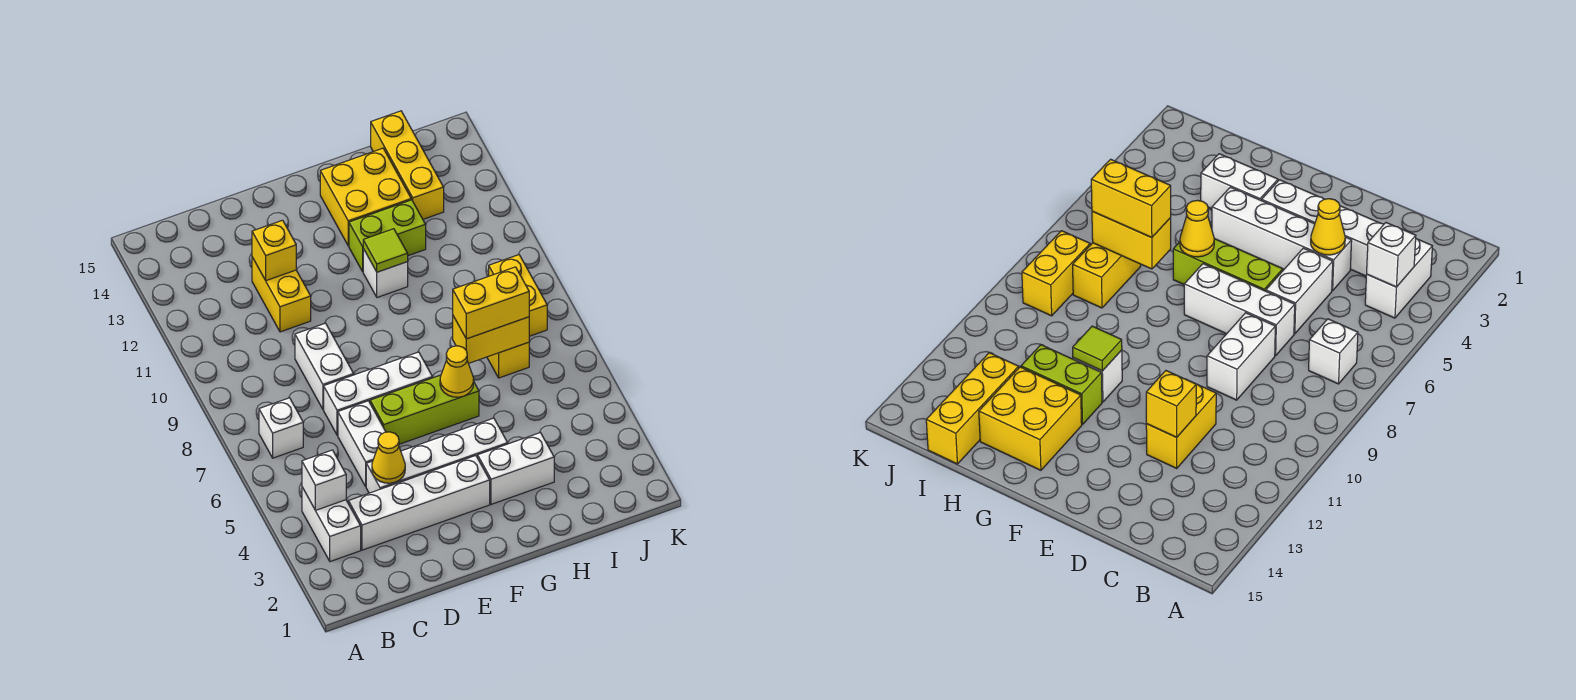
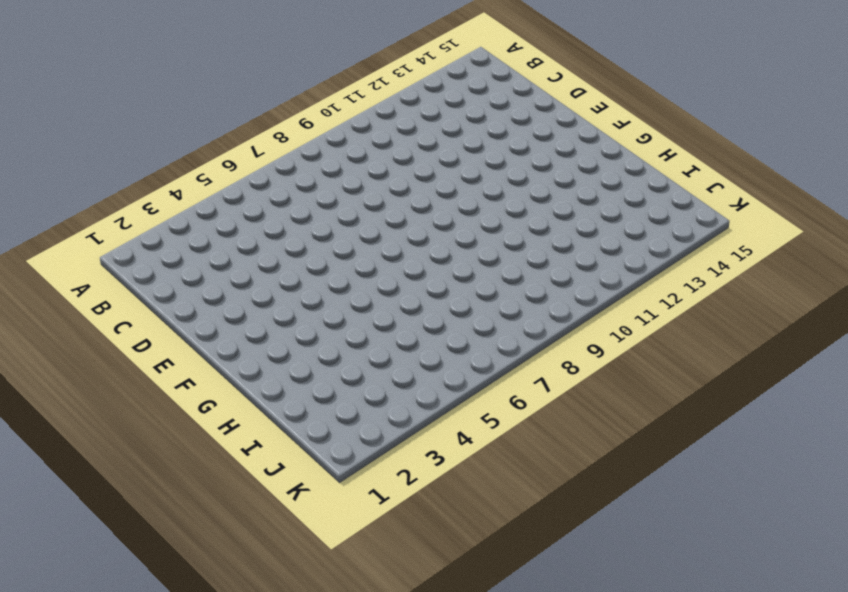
none -> white brick B3:B4 level 1
none -> white brick B7 level 1
none -> white brick C3:F3 level 1

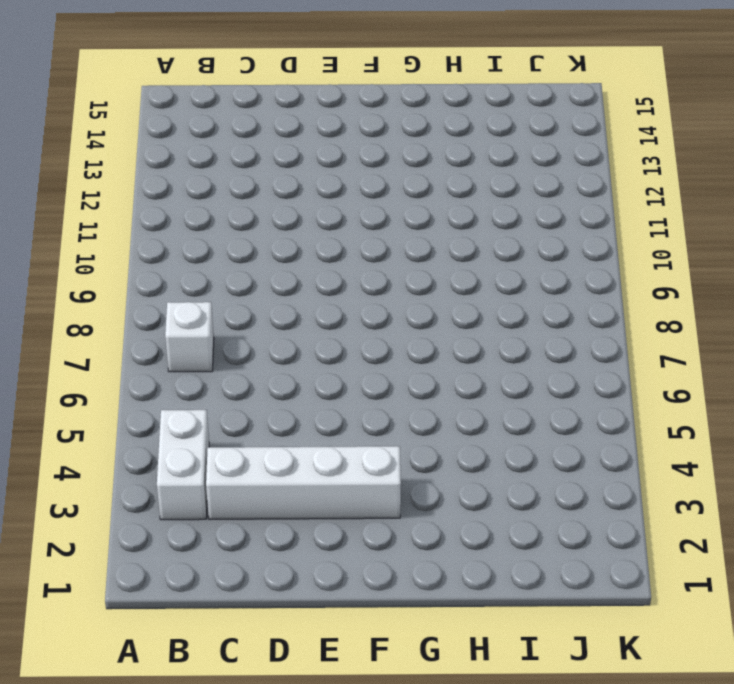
none -> white brick D4:G4 level 1
none -> white brick D5:D6 level 1
none -> white brick D7:F7 level 1

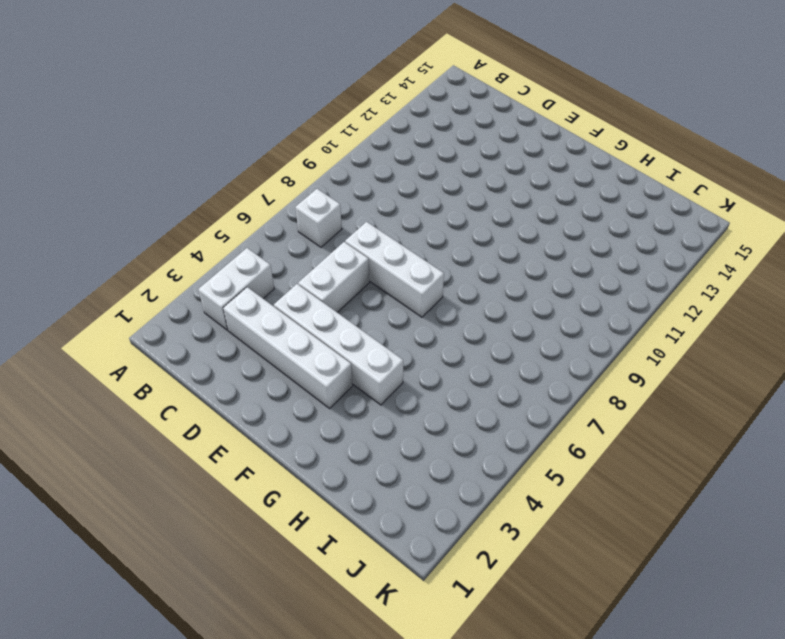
none -> white brick D8:D9 level 1
none -> yellow brick D11:D12 level 1
none -> lime brick E6:G6 level 1

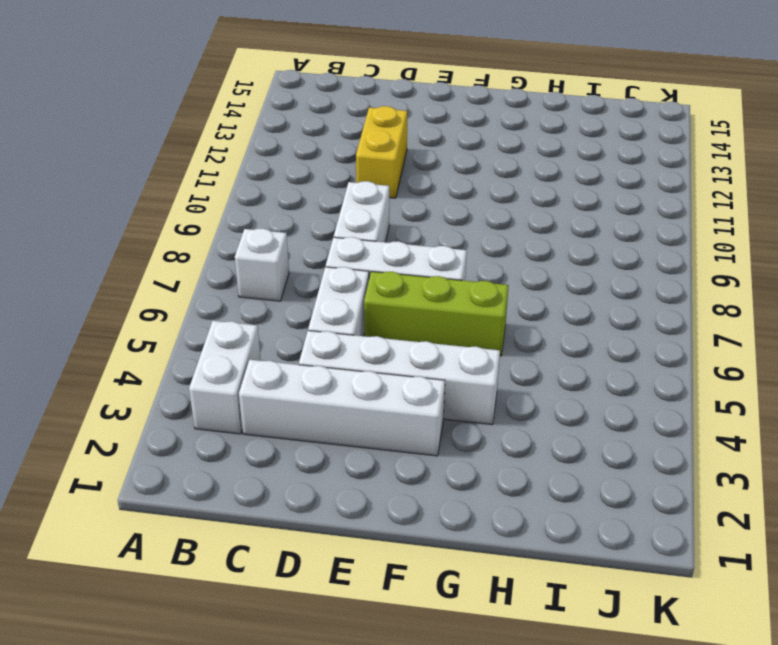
none -> white brick G3:H3 level 1
none -> white brick G11 level 1
none -> lime brick G12:H12 level 1

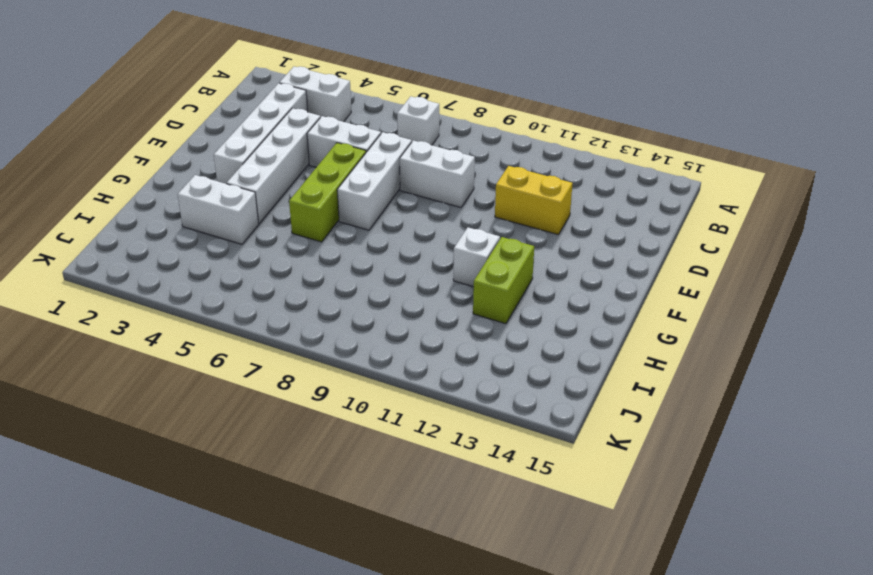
white brick H3:H4 level 1 -> white brick G3:H3 level 1
none -> yellow brick G13:H14 level 1
none -> yellow brick I7:I8 level 1
none -> yellow brick I13:I15 level 1

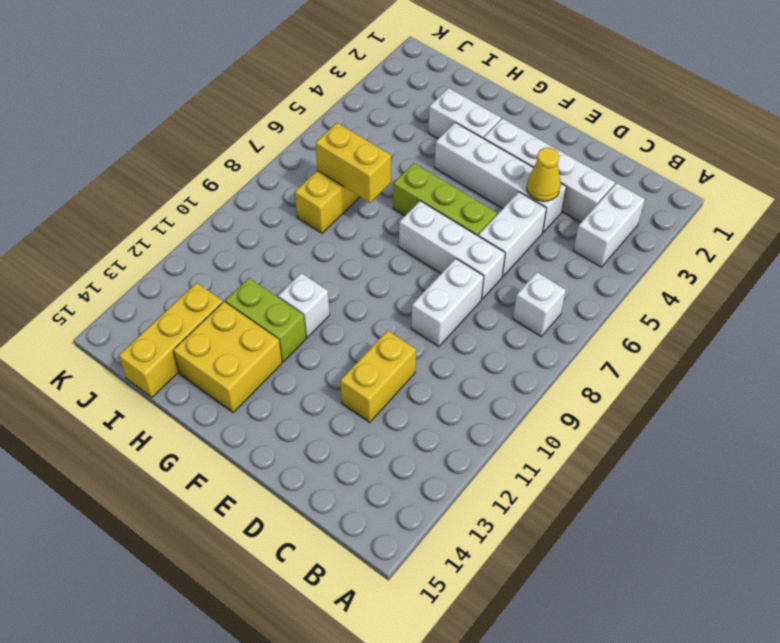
none -> yellow brick J8:J9 level 1
none -> white brick B4 level 2
none -> yellow brick D12 level 2

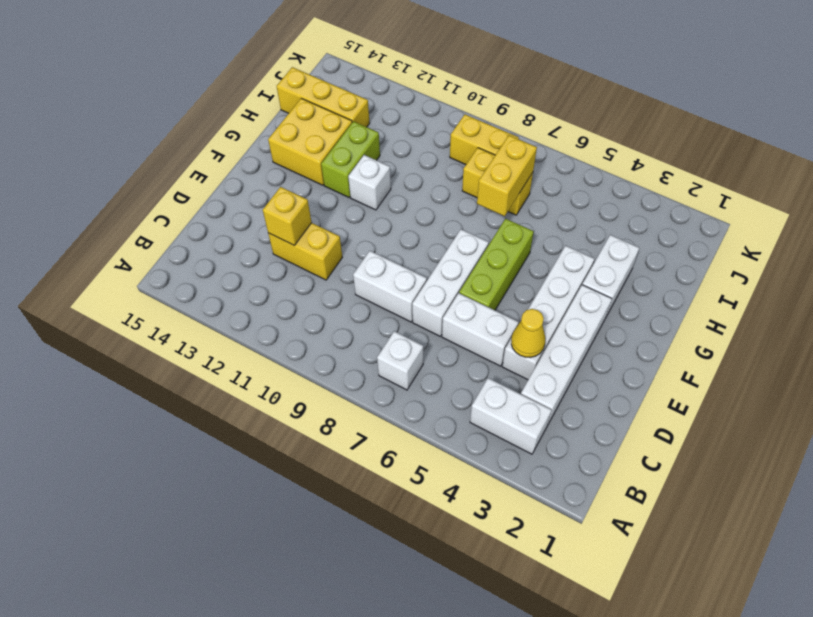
none -> white brick B4 level 2
none -> yellow cone G6 level 2
none -> lime tile G11 level 2

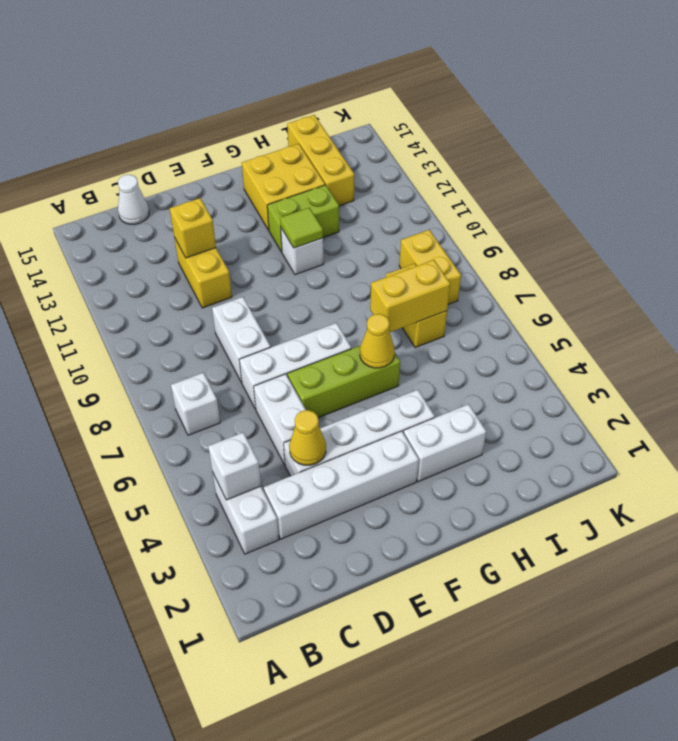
white cone C15 level 1 -> none
none -> yellow brick H7:I7 level 3

